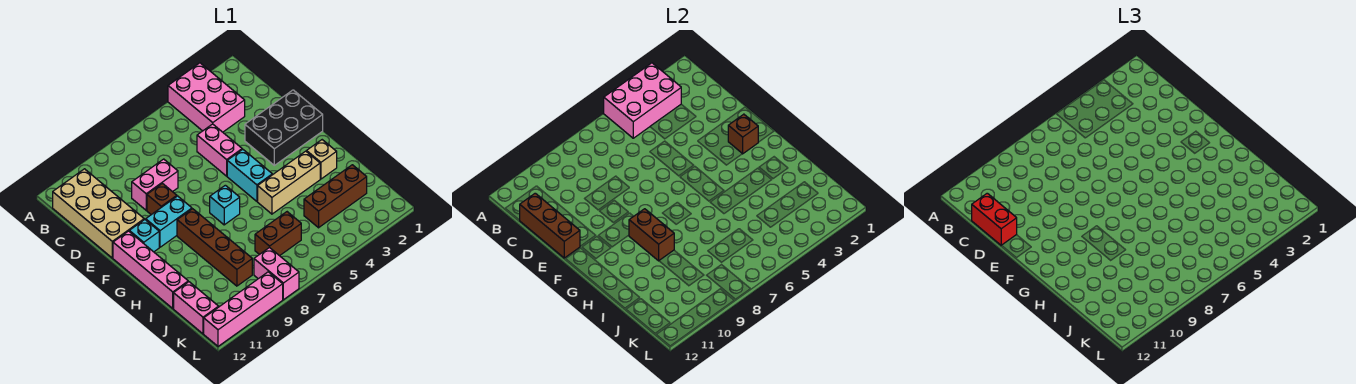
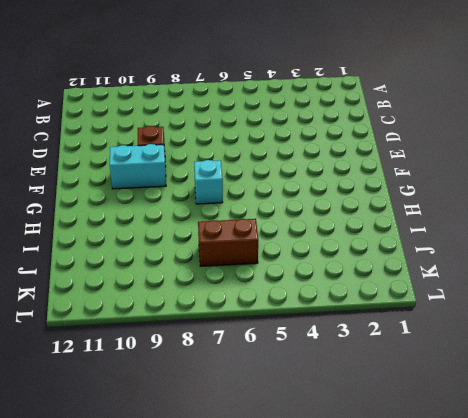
none -> pink brick A3:C4 level 1
none -> tan brick B11:E12 level 1
none -> pink brick D5:E5 level 1

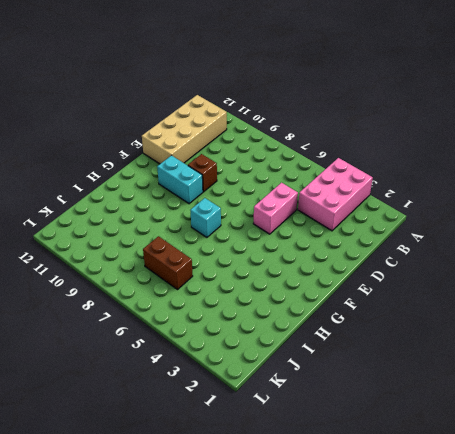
none -> pink brick D8:D9 level 1
none -> black brick E1:F3 level 1
none -> cyan brick F5:G5 level 1

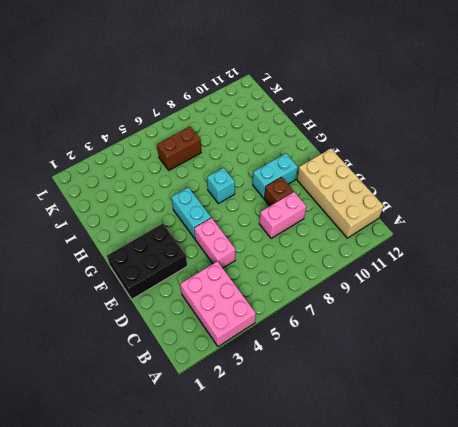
none -> cyan brick F11 level 1
none -> pink brick F12:I12 level 1
none -> brown brick G9:J9 level 1

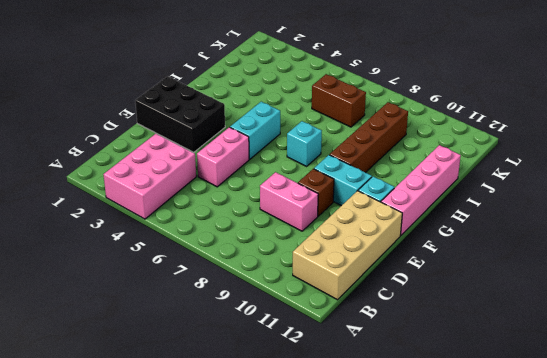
none -> tan brick H2 level 1
none -> tan brick H3:H5 level 1
none -> brown brick J2:J4 level 1

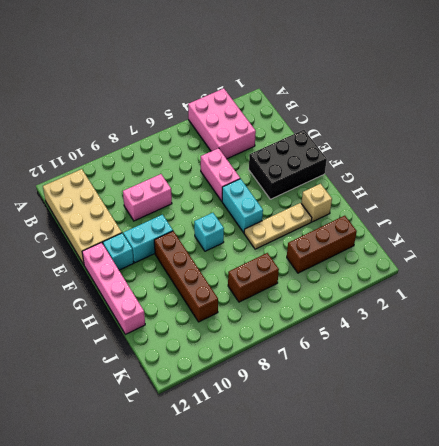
tan plate H3:H5 level 1 -> tan brick H3:H5 level 1
none -> brown brick E9 level 1
none -> pink brick J12:K12 level 1
none -> pink brick K8:L8 level 1

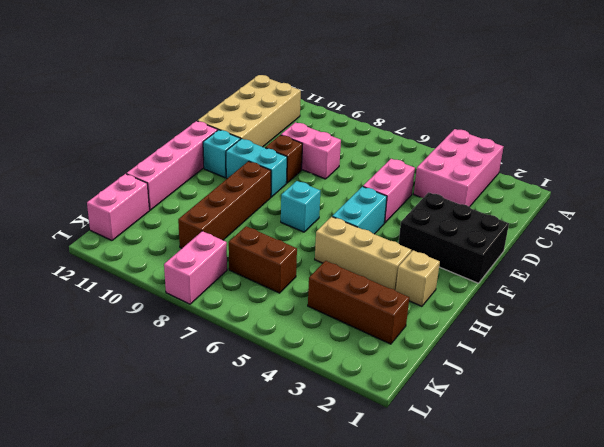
none -> pink brick L9:L12 level 1
none -> pink brick A3:B5 level 2
none -> brown brick C12:E12 level 2

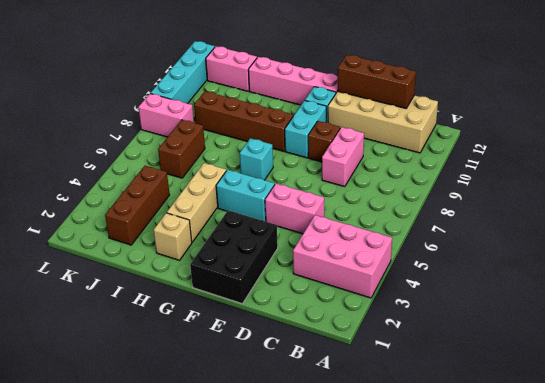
cyan brick L9:L12 level 1 -> pink brick L9:L12 level 1
none -> pink brick A3:B5 level 2
none -> brown brick F2 level 2
none -> brown brick G9:H9 level 2

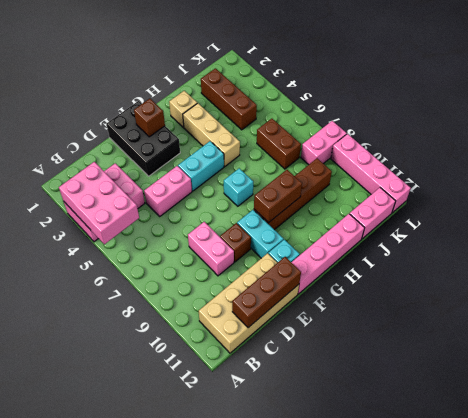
none -> red brick C12:D12 level 3

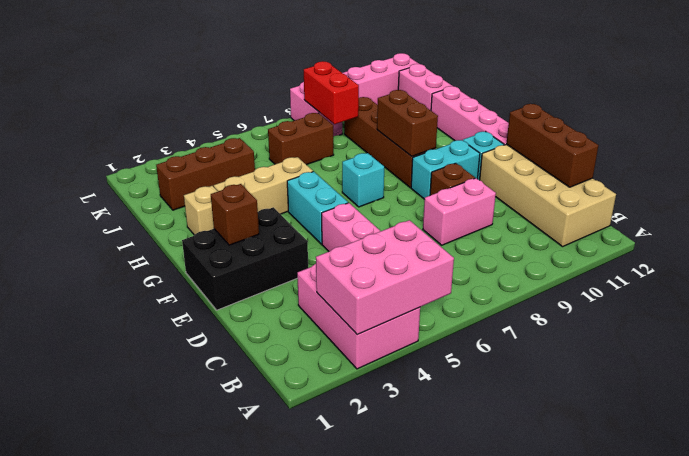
red brick J8:K8 level 2 -> red brick C12:D12 level 3

